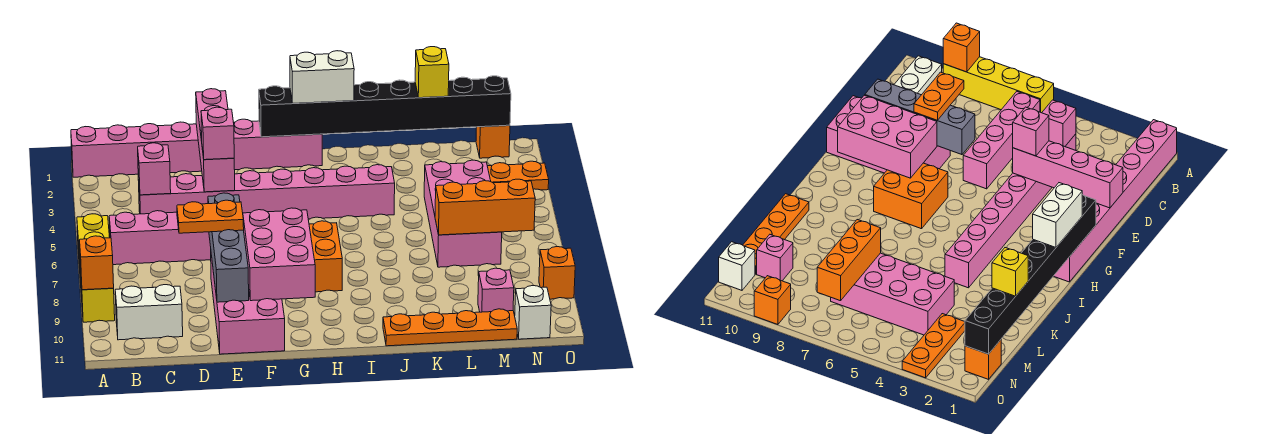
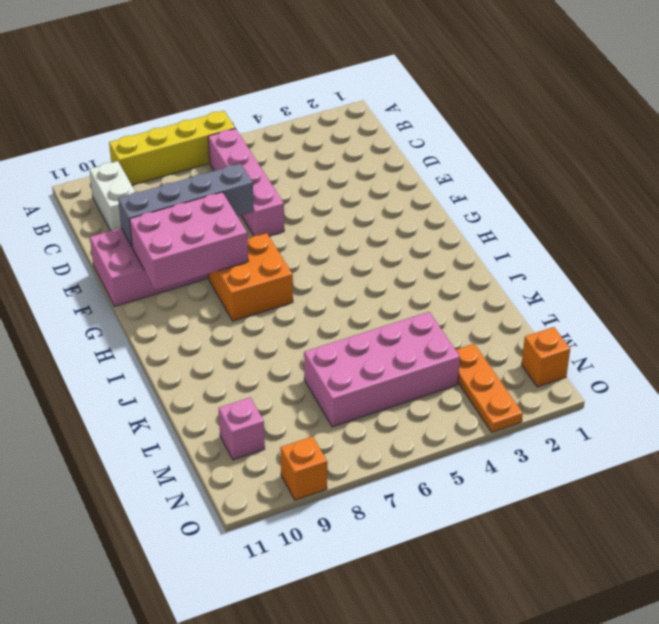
none -> pink brick A1:H1 level 1
none -> pink brick C4:J4 level 1
none -> orange plate J11:M11 level 1

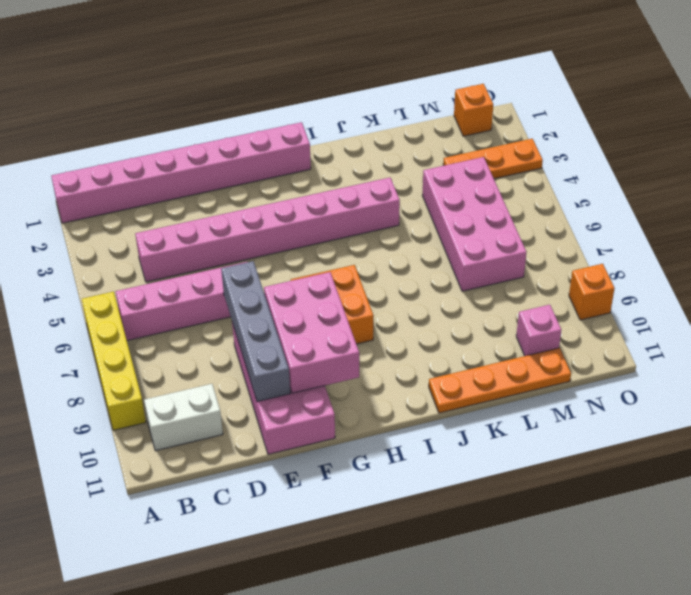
none -> white brick N11 level 1
none -> orange brick A9 level 2
none -> pink brick C4 level 2

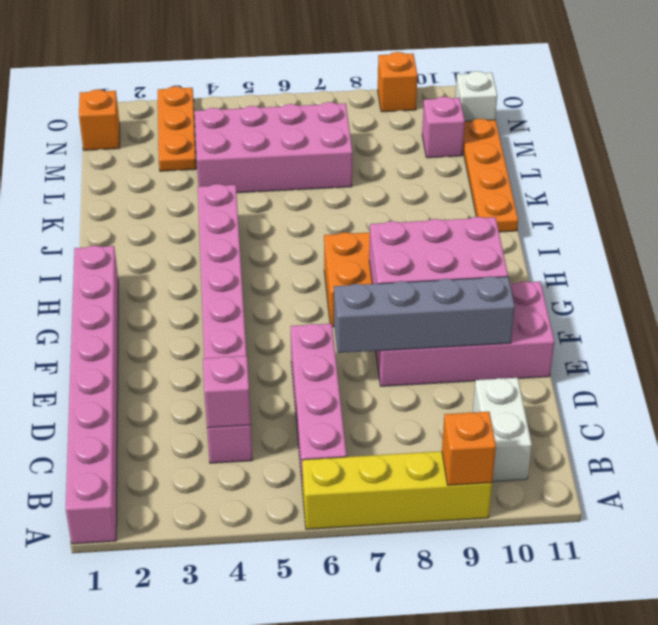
none -> pink brick E1:E4 level 2
none -> black brick G1:N1 level 2
none -> orange brick L7:N7 level 2

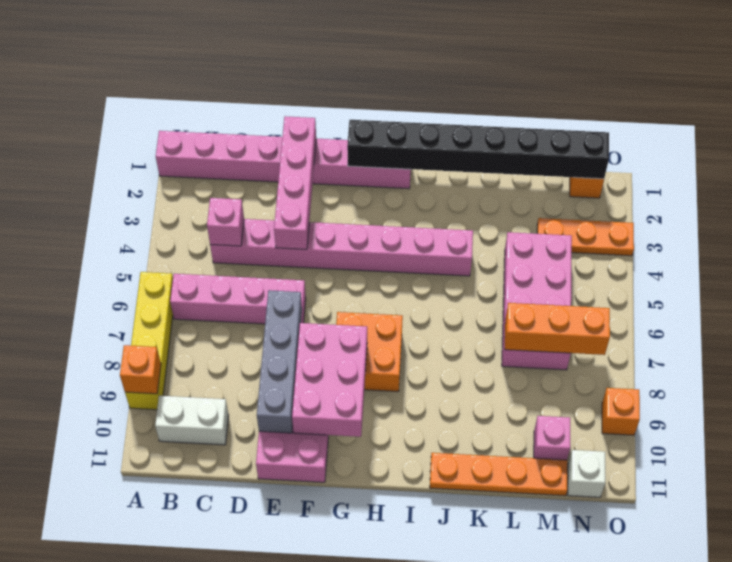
none -> orange plate D8:E8 level 3
none -> pink brick E4 level 3
none -> white brick H1:I1 level 3

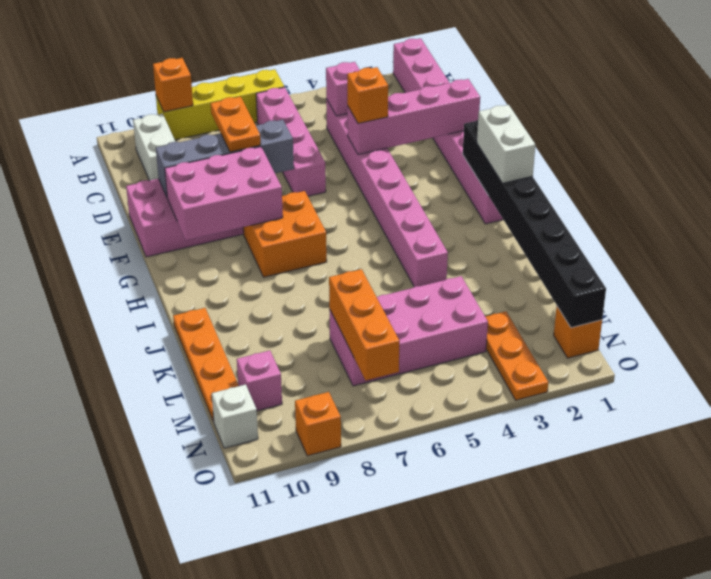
orange brick E4 level 3 -> pink brick E4 level 3
none -> yellow brick L1 level 3

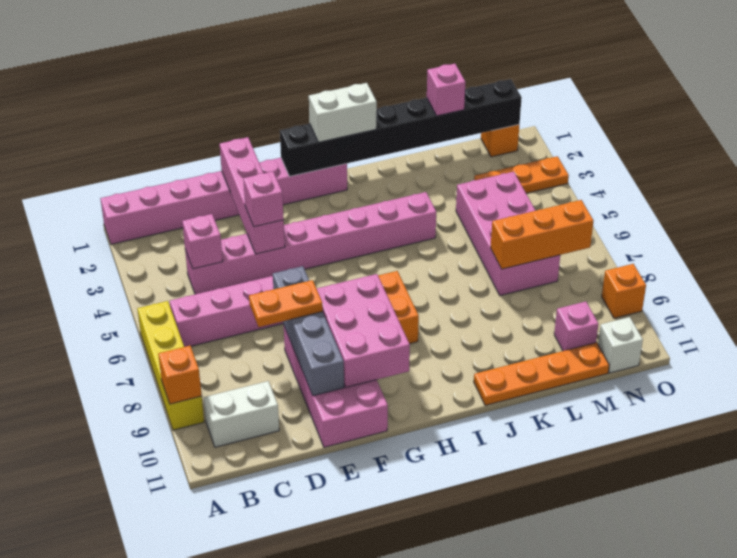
pink brick L1 level 3 -> yellow brick L1 level 3

